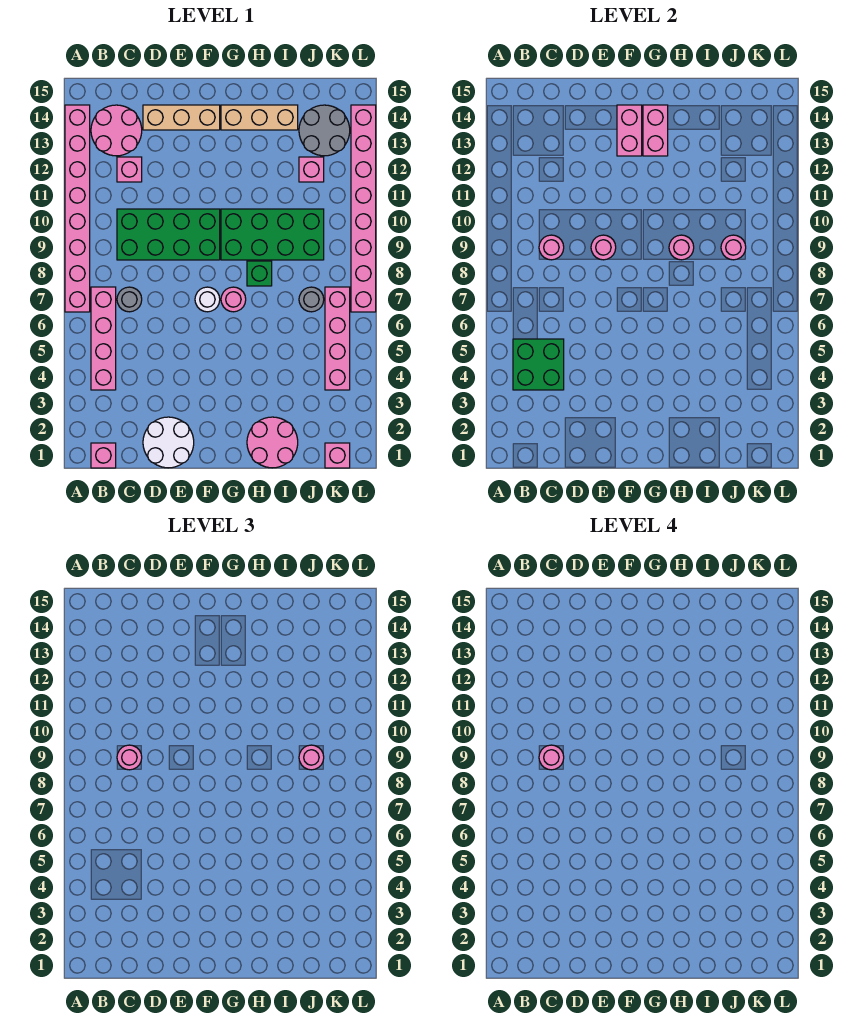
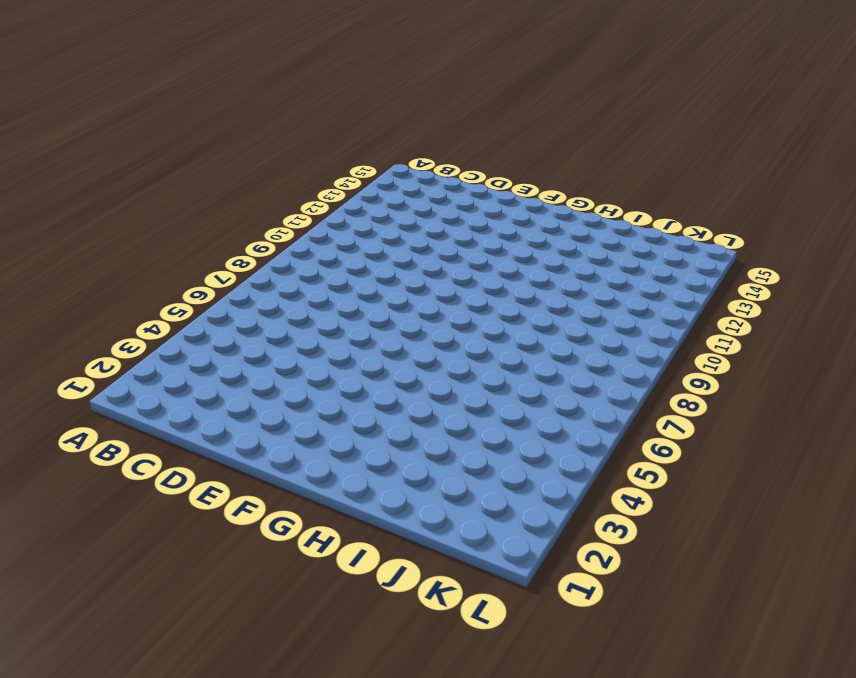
none -> pink brick A7:A14 level 1
none -> pink brick B1 level 1
none -> pink brick B4:B7 level 1
none -> pink round brick B13:C14 level 1

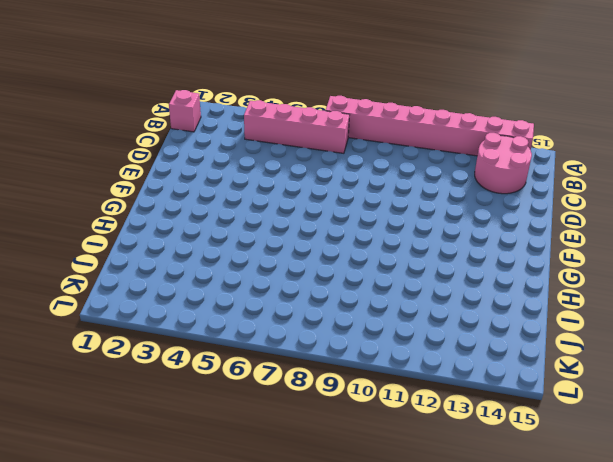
none -> grey round brick C7 level 1
none -> green brick C9:F10 level 1
none -> pink brick C12 level 1
none -> white round brick D1:E2 level 1

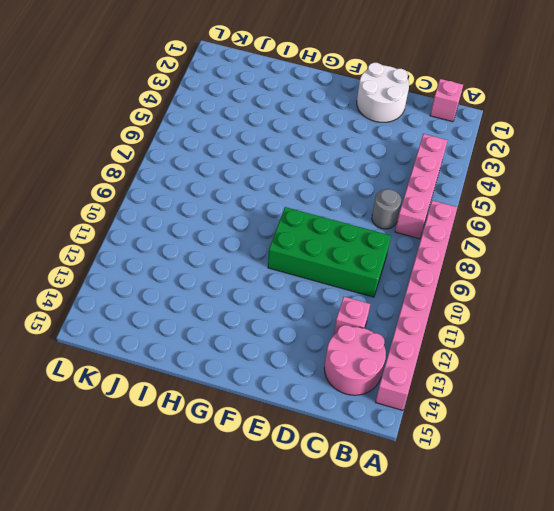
none -> tan brick D14:F14 level 1
none -> white round brick F7 level 1
none -> pink round brick G7 level 1
none -> green brick G9:J10 level 1

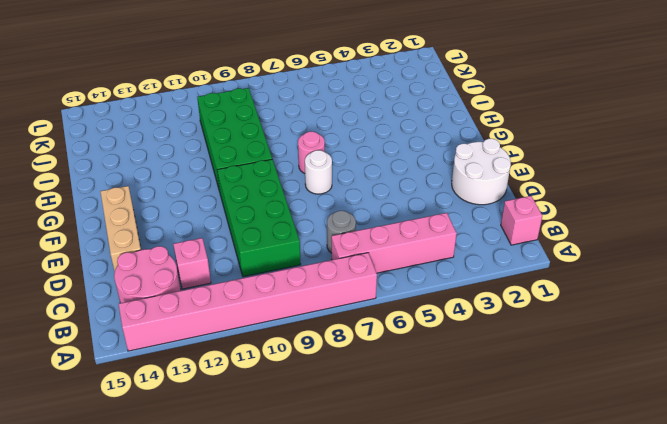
none -> tan brick G14:I14 level 1
none -> pink round brick H1:I2 level 1
none -> green brick H8 level 1
none -> grey round brick J7 level 1

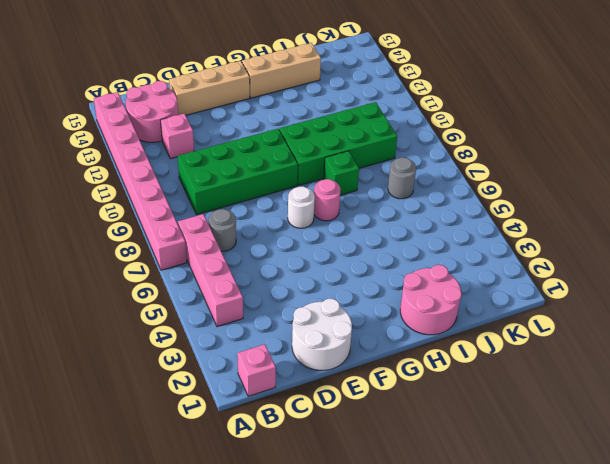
none -> pink brick J12 level 1
none -> grey round brick J13:K14 level 1
none -> pink brick K1 level 1
none -> pink brick K4:K7 level 1

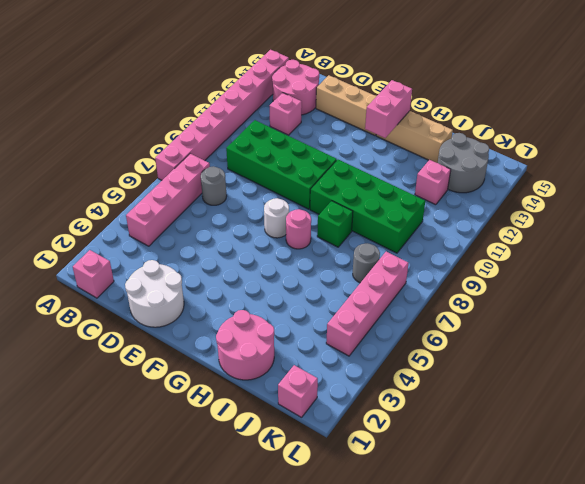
none -> pink brick L7:L14 level 1
none -> green brick B4:C5 level 2
none -> pink round brick C9 level 2
none -> pink round brick E9 level 2

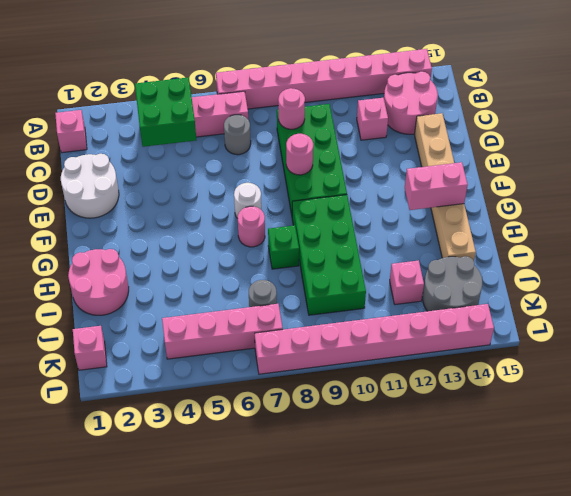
none -> pink brick F13:F14 level 2
none -> pink round brick H9 level 2
none -> pink round brick J9 level 2
none -> pink round brick C9 level 3

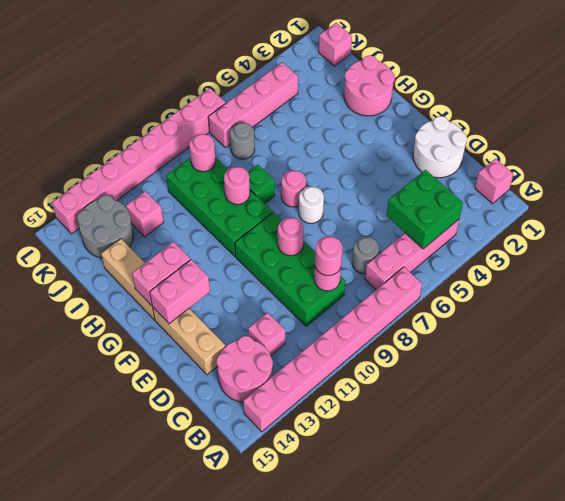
none -> pink round brick J9 level 3
none -> pink round brick C9 level 4

